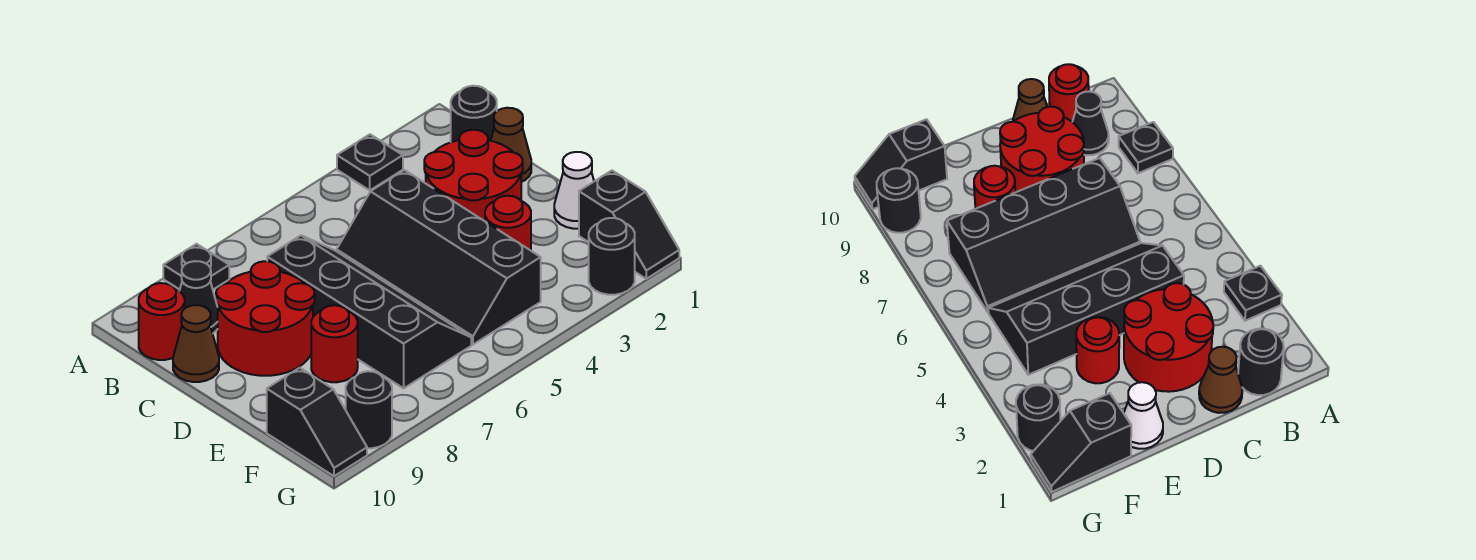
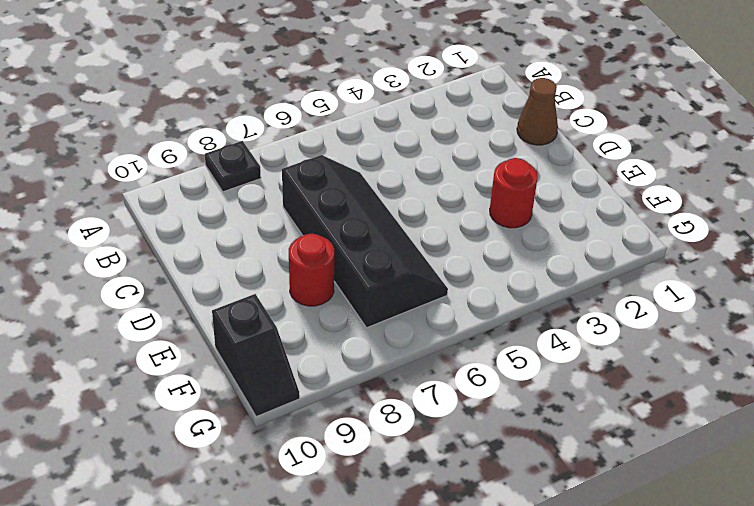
none -> black plate A3 level 1
none -> black round brick B1 level 1
none -> black cone B9 level 1

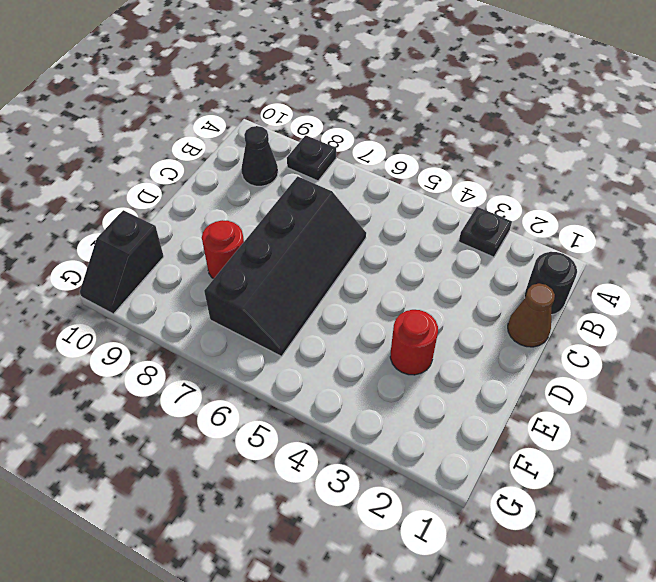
none -> red round brick B10 level 1
none -> red round brick C2:D3 level 1
none -> black slope C4:F5 level 1 top 4

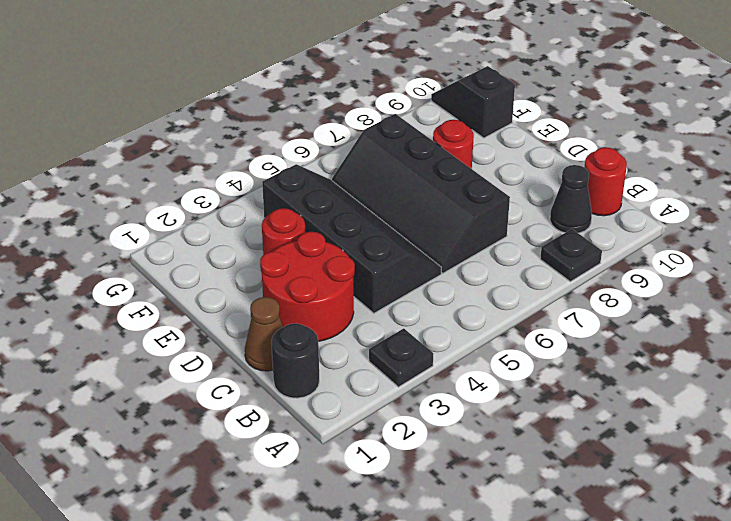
none -> red round brick C8:D9 level 1
none -> brown cone C10 level 1
none -> white cone E1 level 1

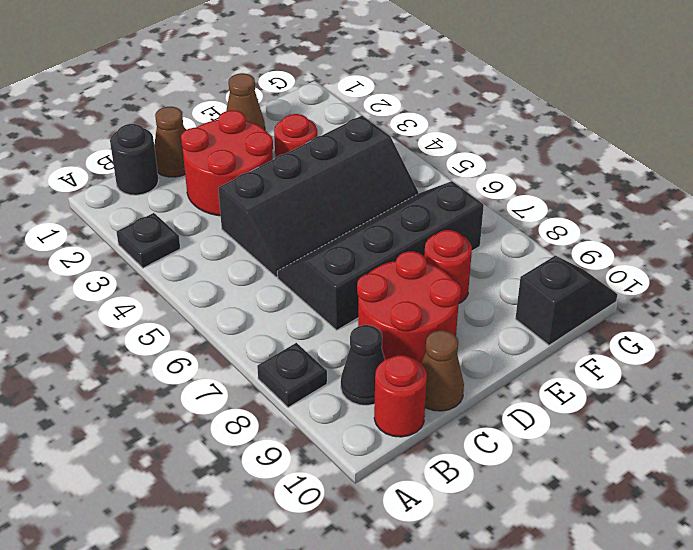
brown cone E1 level 1 -> white cone E1 level 1
none -> black slope F1:G1 level 1 top F
none -> black round brick G2 level 1
none -> black round brick G9 level 1

